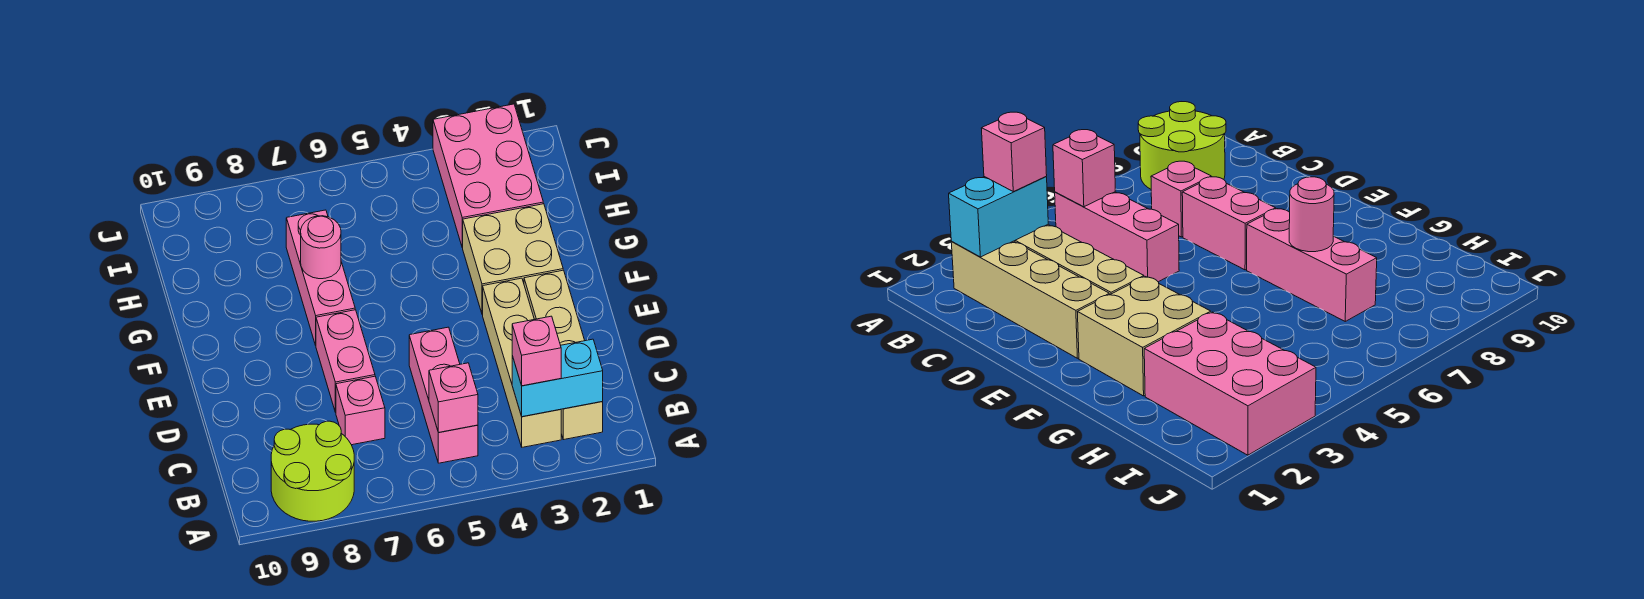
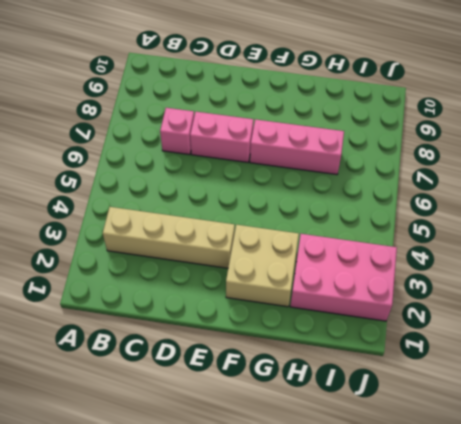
none -> lime round brick A8:B9 level 1
none -> tan brick B2:E2 level 1
none -> pink brick B5:D5 level 1

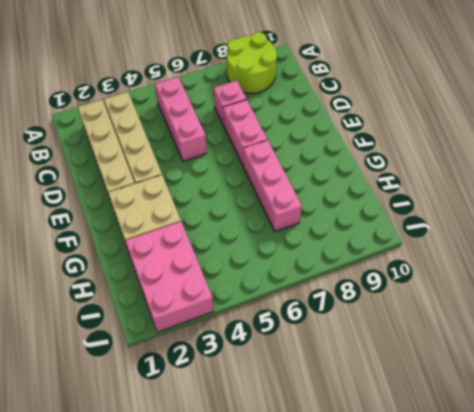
none -> cyan brick B2:B3 level 2
none -> pink brick B5 level 2
none -> pink round brick G7 level 2

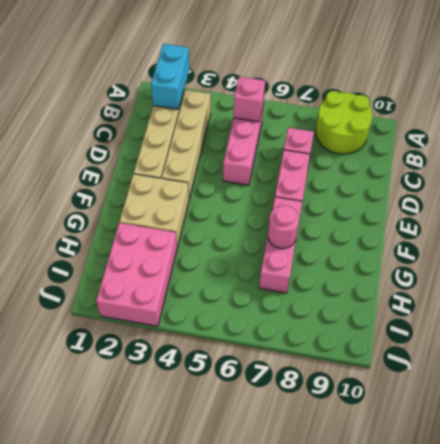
cyan brick A2:B2 level 2 -> cyan brick B2:B3 level 2
none -> pink brick B3 level 3

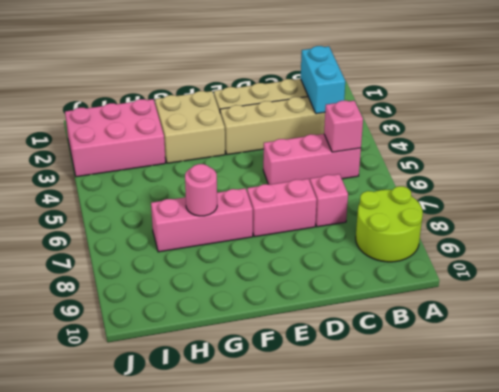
none -> pink brick B3 level 3

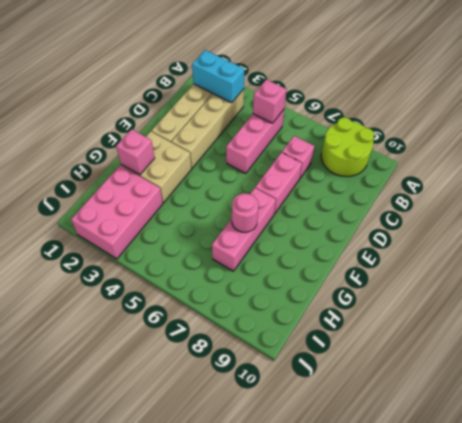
pink brick G2 level 2 -> pink brick B3 level 3

